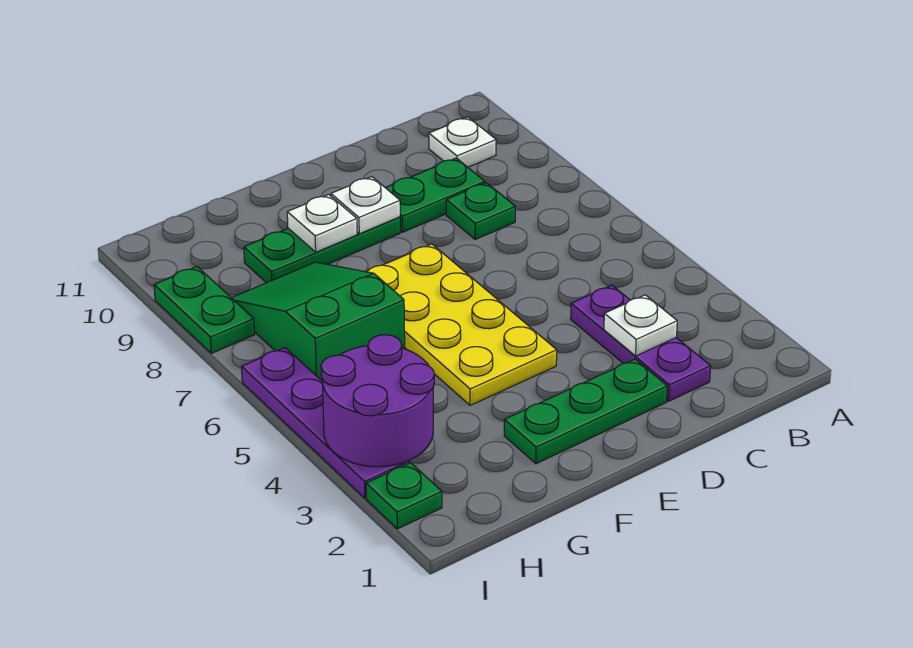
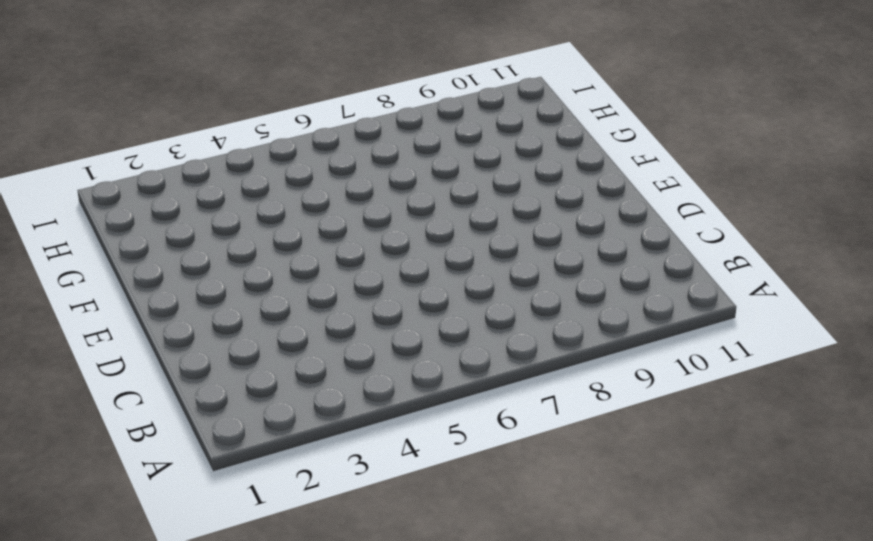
none -> white plate B10 level 1
none -> purple plate C2:C4 level 1
none -> green plate C8 level 1

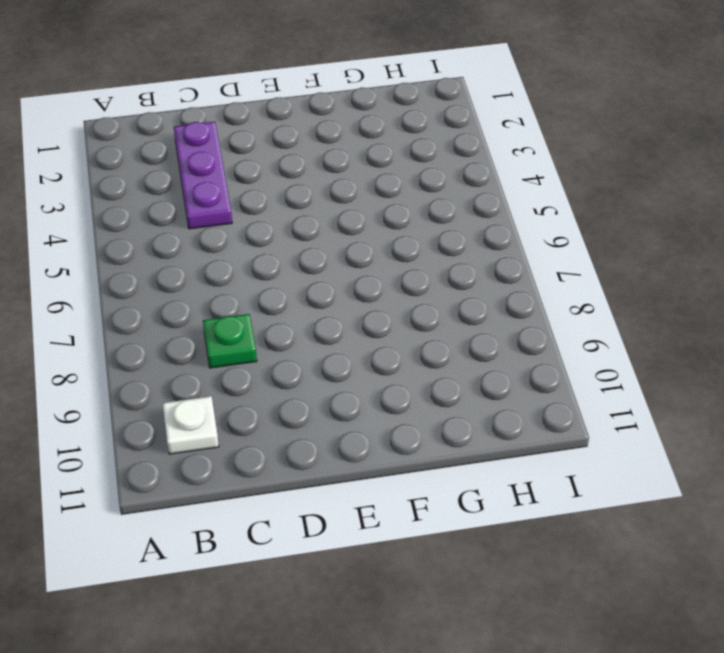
none -> green plate C9:D9 level 1
none -> green plate D2:F2 level 1
none -> yellow plate E4:F7 level 1

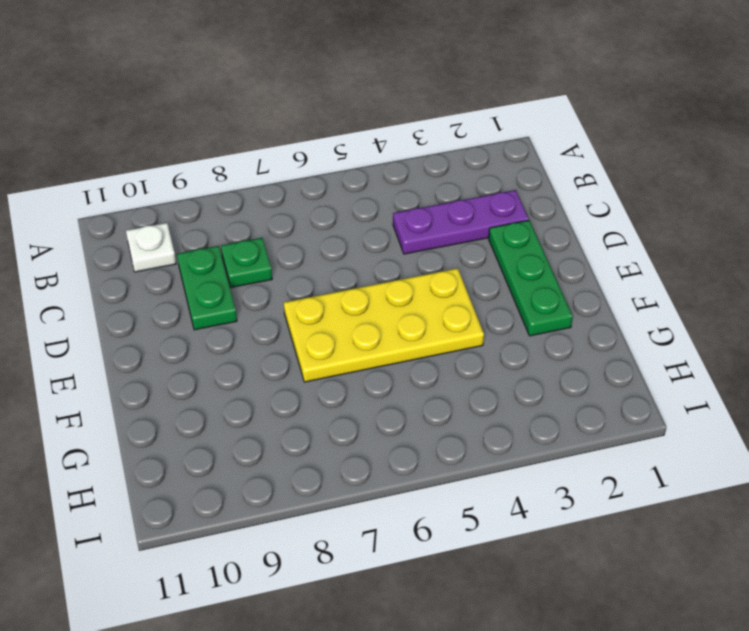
none -> green plate E9:G9 level 1
none -> green slope G6:H8 level 1 top 6
none -> green plate I2 level 1

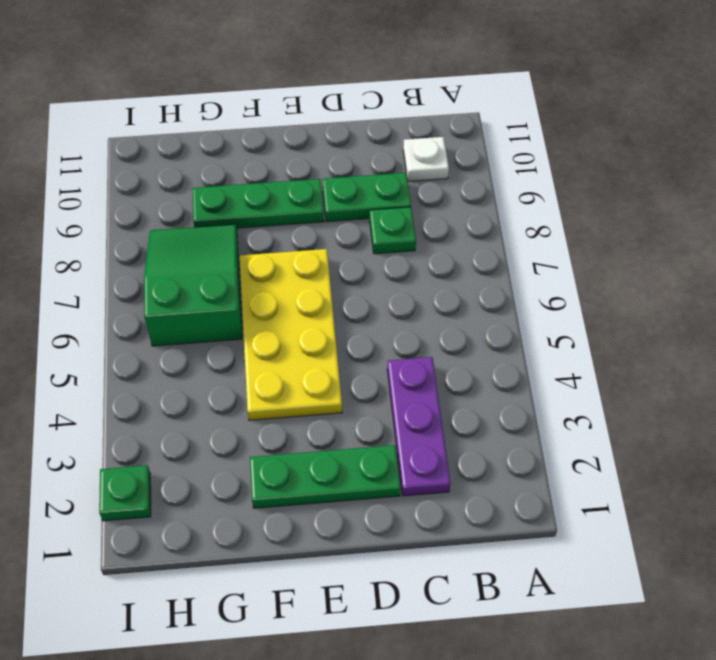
none -> purple plate I3:I6 level 1
none -> green plate I8:I9 level 1
none -> white plate C3 level 2

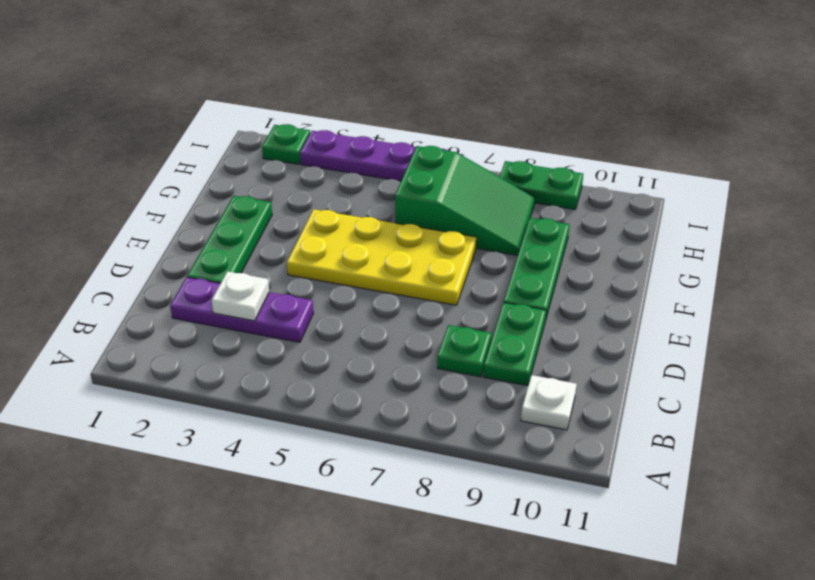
none -> white plate E9 level 2
none -> white plate F9 level 2
none -> purple round brick H3:I4 level 2

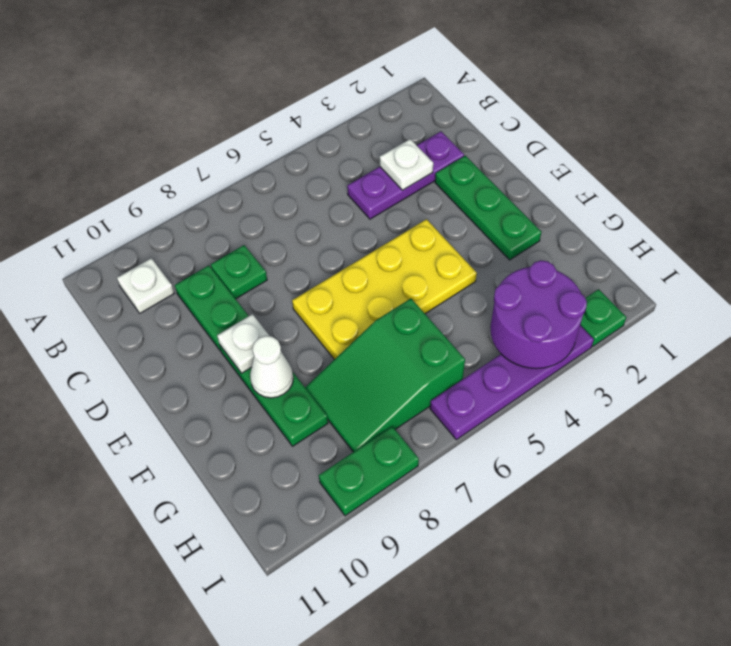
white cone F9 level 2 -> white plate F9 level 2

